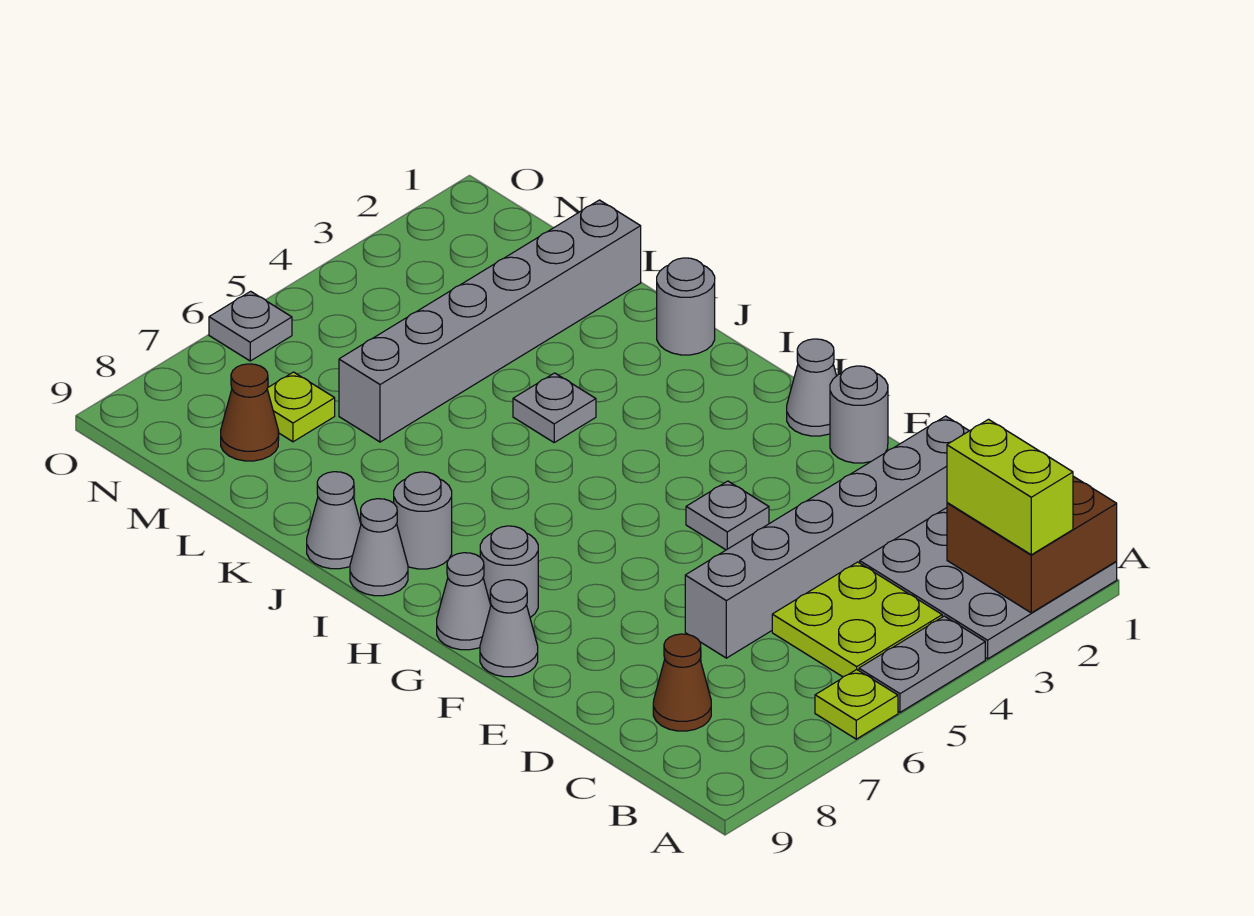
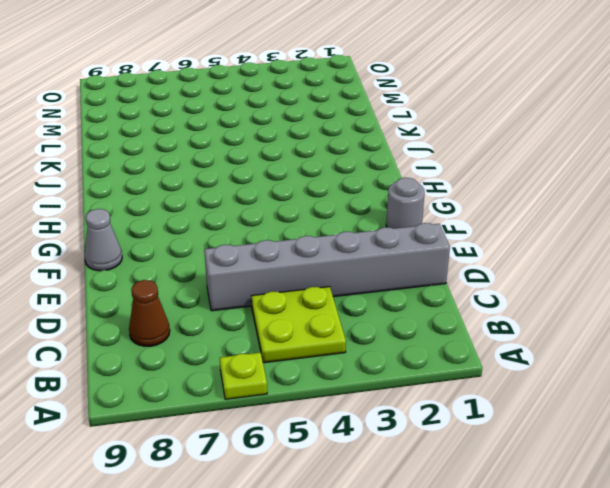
none -> grey plate A1:C3 level 1
none -> grey plate A4:A5 level 1
none -> grey plate F4 level 1

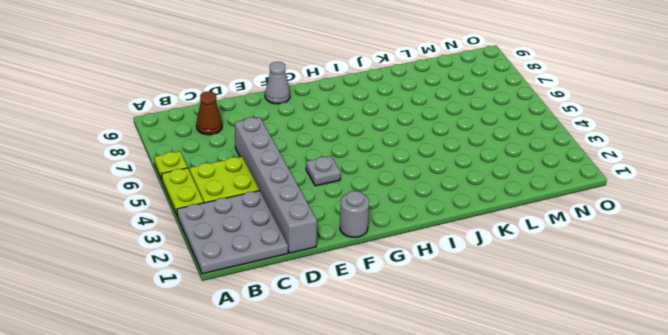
lime plate A4:A5 level 1 -> grey plate A4:A5 level 1
none -> grey cone G1 level 1
none -> grey round brick G8 level 1
none -> grey cone G9 level 1

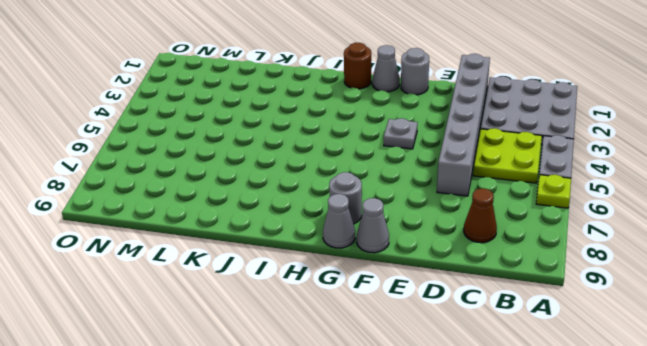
brown round brick H1 level 1 -> none
none -> grey round brick I8 level 1
none -> grey cone I9 level 1
none -> grey round brick J1 level 1

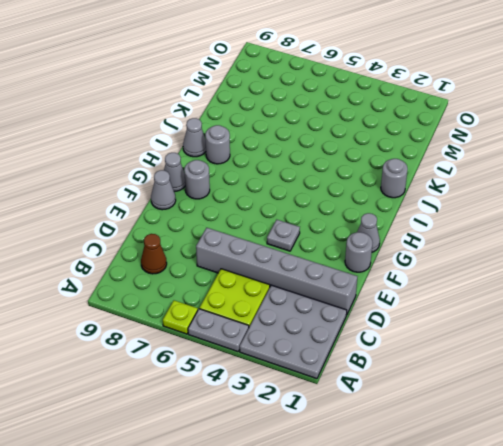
none -> grey plate J4 level 1
none -> grey cone J9 level 1
none -> grey brick L1:L6 level 1

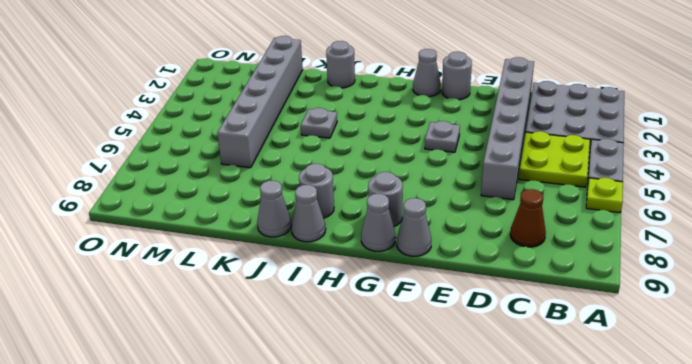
none -> lime plate M7 level 1
none -> brown cone M8 level 1
none -> grey plate O6 level 1

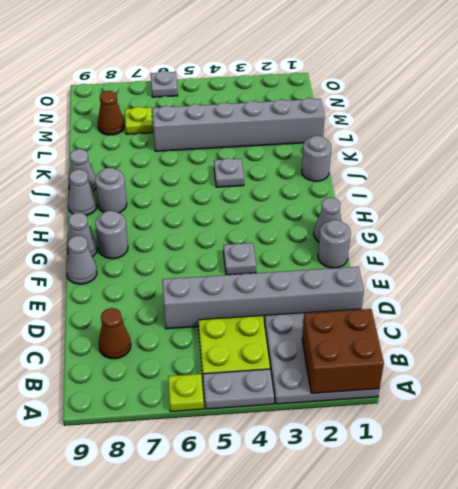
none -> lime brick A2:B2 level 3

